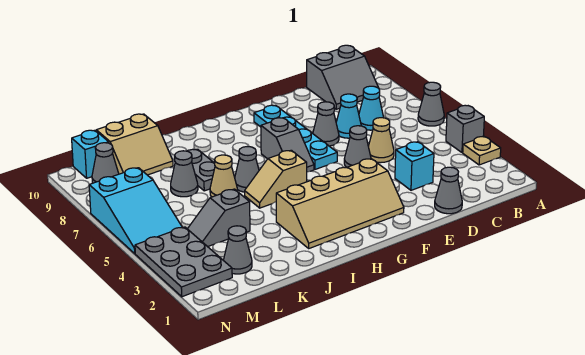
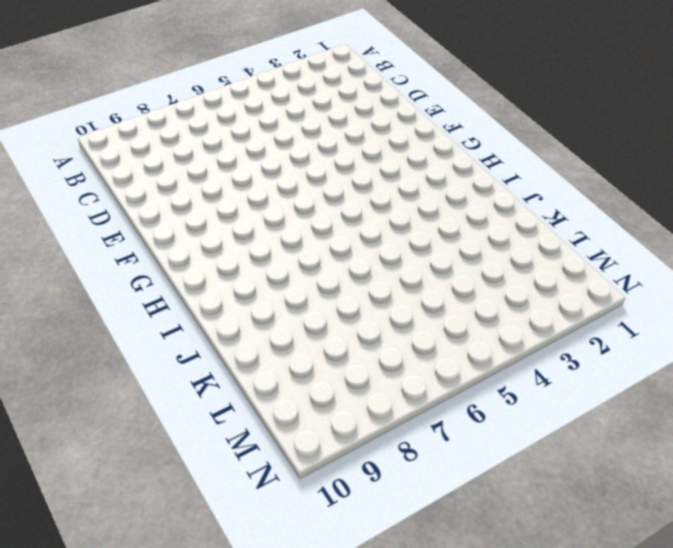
none -> tan plate A3 level 1
none -> grey brick A4 level 1
none -> grey cone A6 level 1

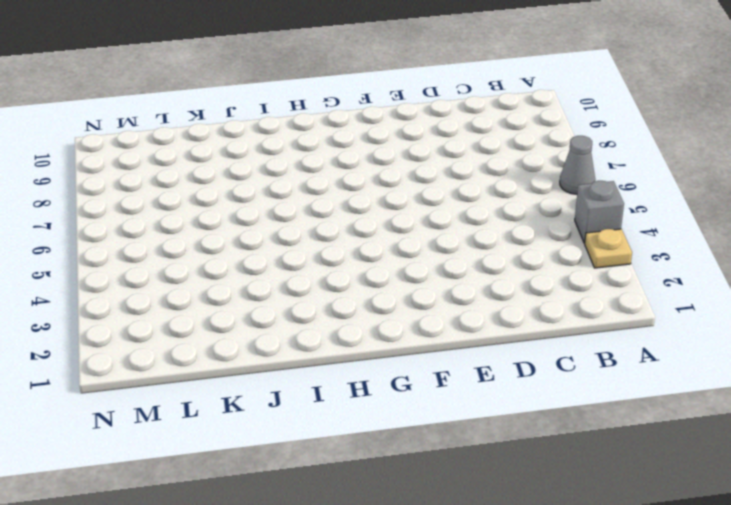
none -> grey slope B9:C10 level 1 top 10
none -> cyan cone C7 level 1
none -> grey cone D1 level 1

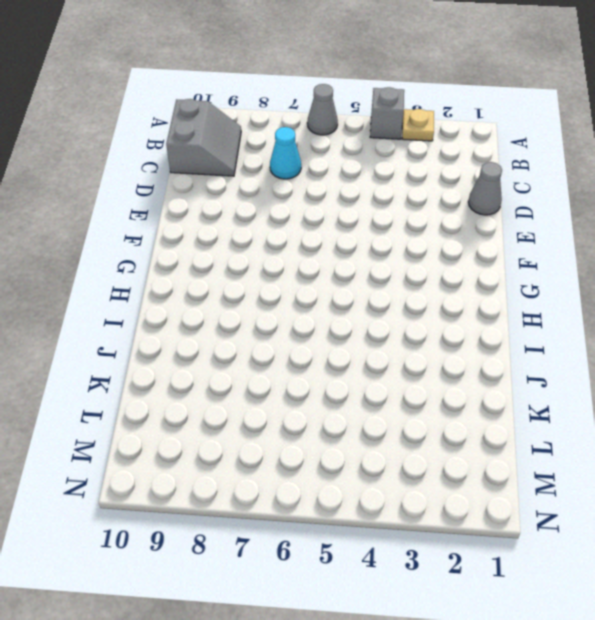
none -> cyan brick D3 level 1
none -> tan cone D5 level 1
none -> cyan cone D7 level 1

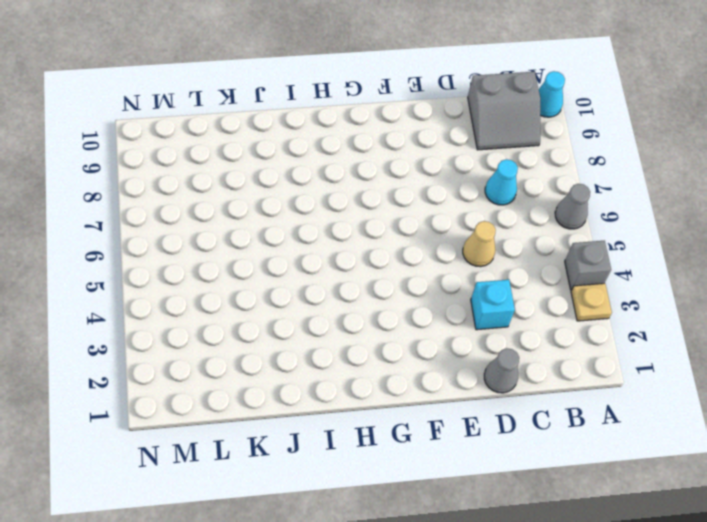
cyan cone A10 level 1 -> cyan cone D7 level 1
none -> grey cone E5 level 1
none -> grey cone E7 level 1
none -> tan slope F2:I3 level 1 top 3

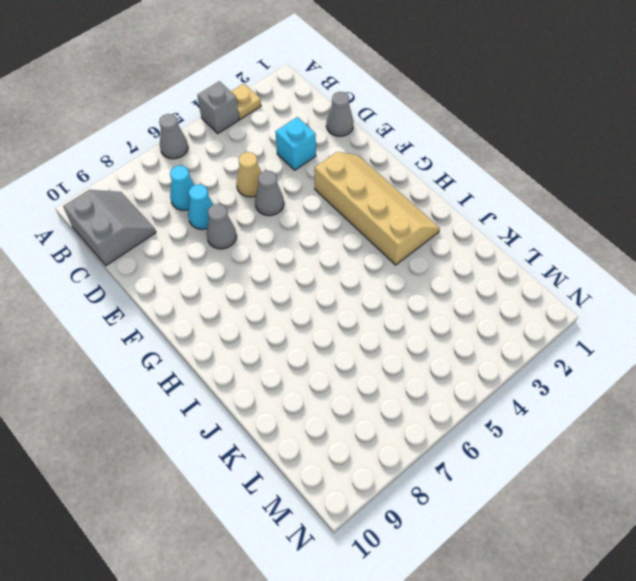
none -> cyan plate F6:F9 level 1
none -> grey slope G6:G7 level 1 top 7
none -> tan slope H5:I5 level 1 top H

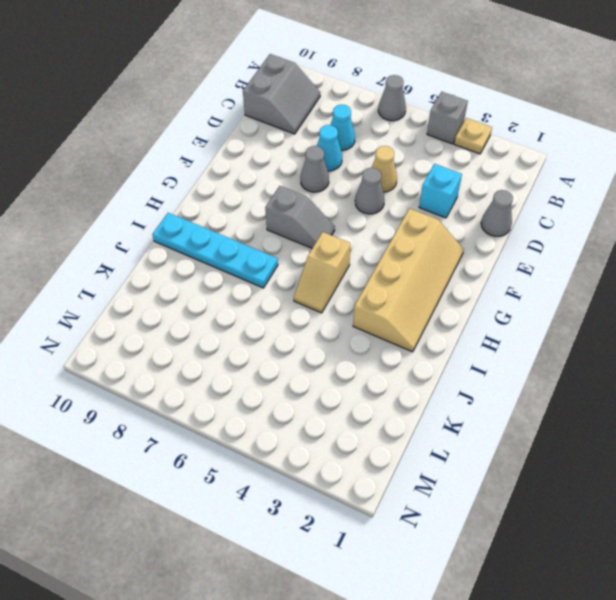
cyan plate I7:I10 level 1 -> cyan plate F6:F9 level 1
none -> grey cone I6 level 1
none -> tan cone J6 level 1
none -> grey plate J7:J8 level 1

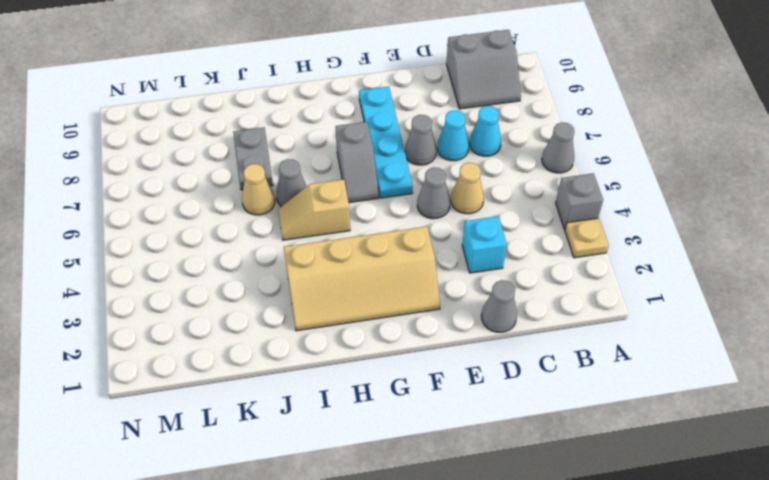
none -> grey slope K4:L4 level 1 top K
none -> grey cone K7 level 1
none -> tan slope K9:L10 level 1 top 10

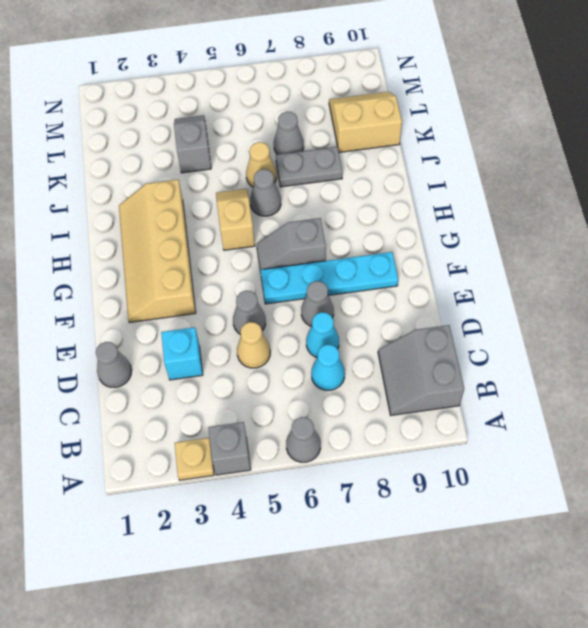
tan slope K9:L10 level 1 top K -> tan slope K9:L10 level 1 top 10
none -> grey cone L2 level 1
none -> grey plate M2:N4 level 1
none -> cyan slope M5:N7 level 1 top 7

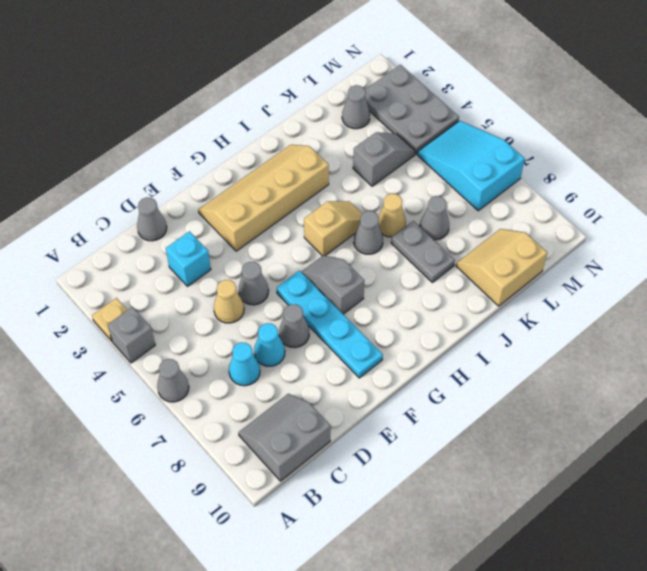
none -> grey cone M9 level 1
none -> cyan brick M10 level 1

